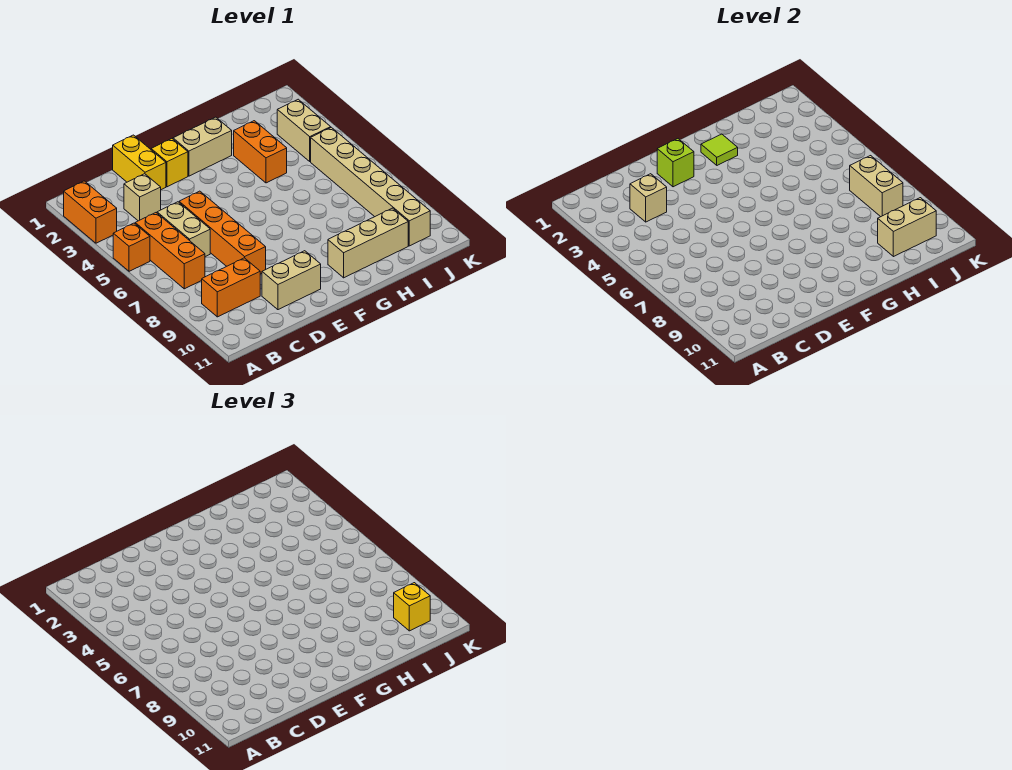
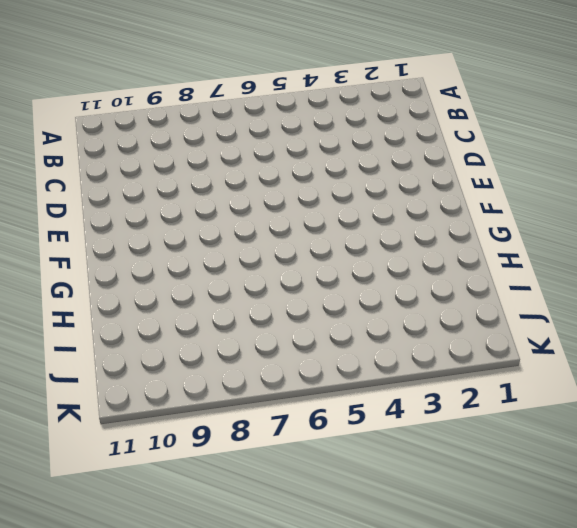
none -> orange brick A2:A3 level 1
none -> orange brick A5 level 1
none -> orange brick B5:B7 level 1

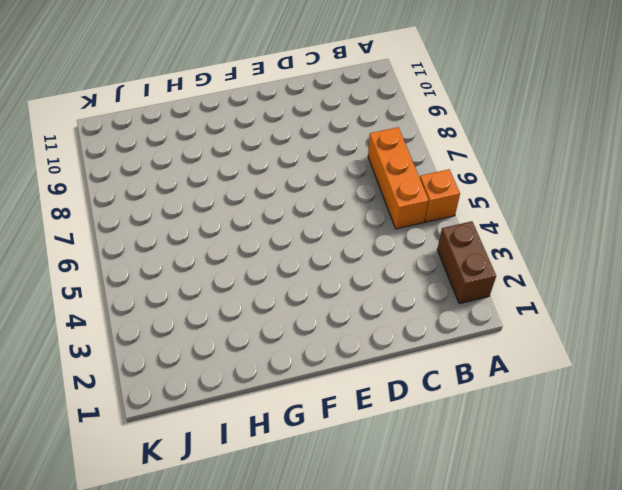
brown brick A2:A3 level 1 -> orange brick A2:A3 level 1
none -> orange brick B9:C9 level 1
none -> tan brick C3 level 1
none -> tan brick C5:C6 level 1

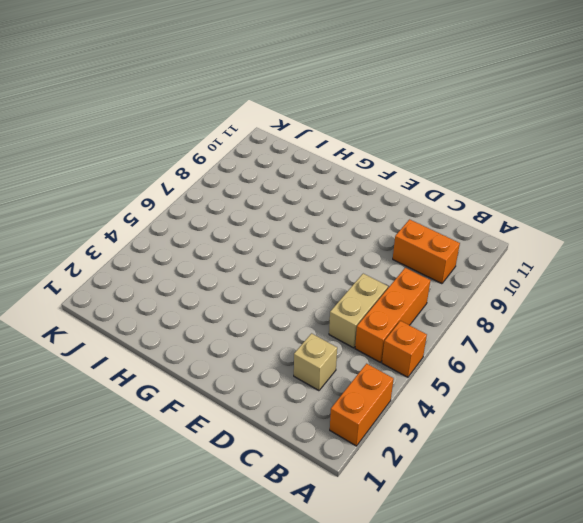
none -> yellow brick D1:D2 level 1
none -> orange brick D5:D8 level 1
none -> tan brick D10:E10 level 1

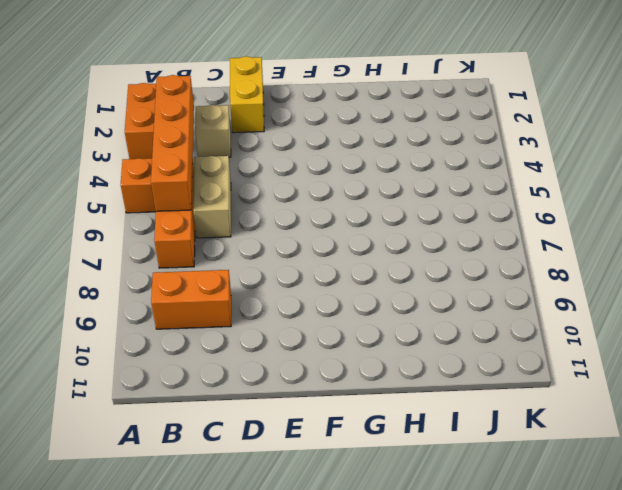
orange brick B3:B6 level 2 -> orange brick D5:D8 level 1
none -> tan brick D10:E10 level 1
none -> yellow brick E2 level 1
none -> tan brick F2:G2 level 1

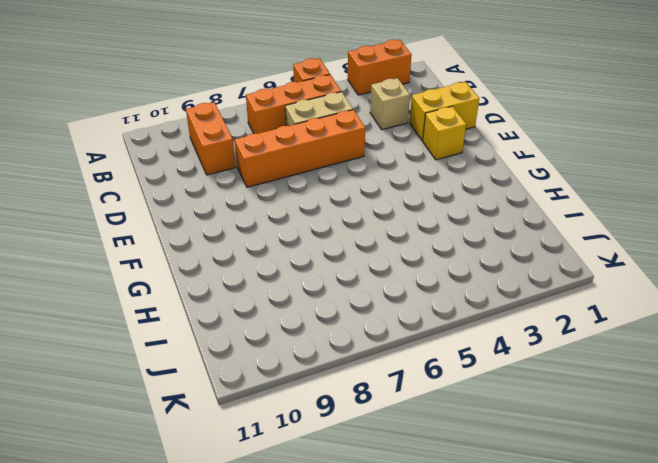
none -> tan brick D10:E10 level 1
none -> tan brick F2:G2 level 1
none -> tan brick G10:I10 level 1

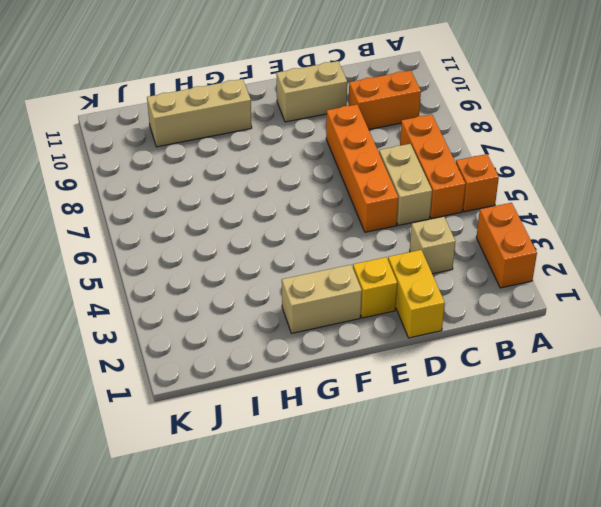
none -> orange brick H3:H4 level 1
none -> tan brick J3:J4 level 1
none -> tan brick J5:J10 level 1

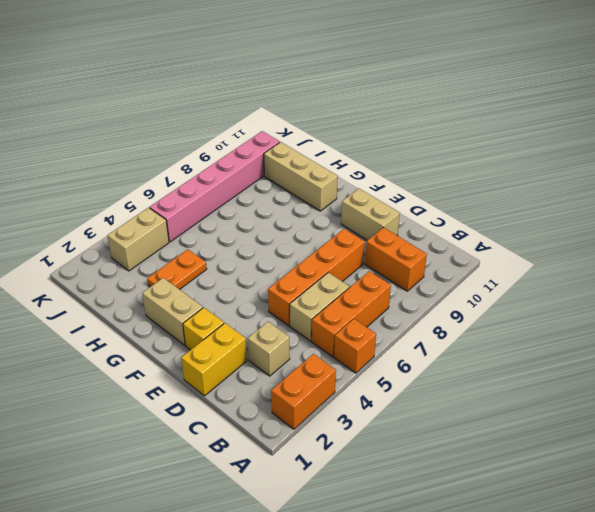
orange plate H3:H4 level 1 -> orange brick H3:H4 level 1
pink brick J5:J10 level 1 -> tan brick J5:J10 level 1
none -> tan brick C3 level 2
none -> lime brick E2 level 2
none -> lime tile G2 level 2

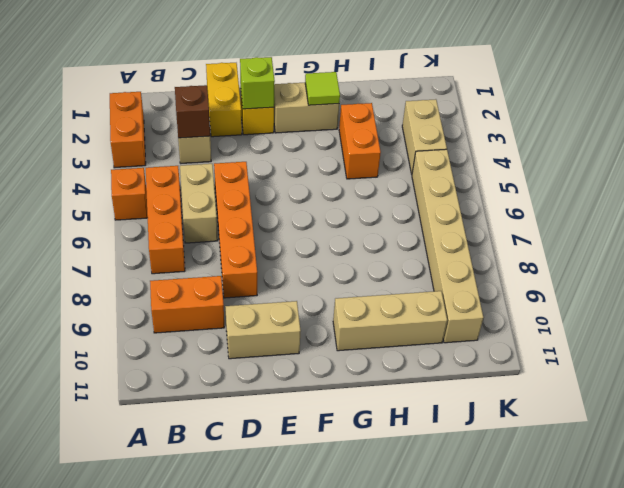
brown brick C3 level 2 -> tan brick C3 level 2
none -> tan brick I10:J10 level 2
none -> tan brick J7:J8 level 2
none -> yellow brick J10 level 3

